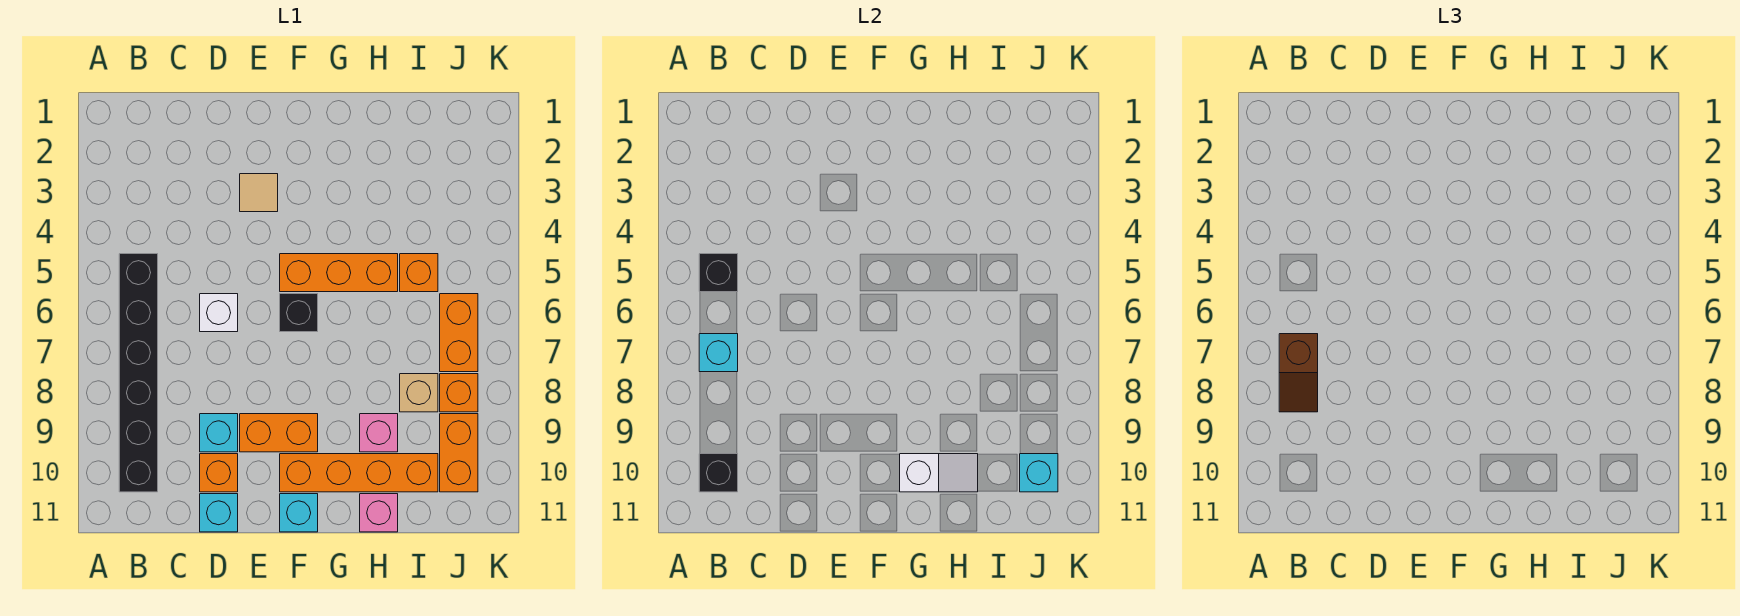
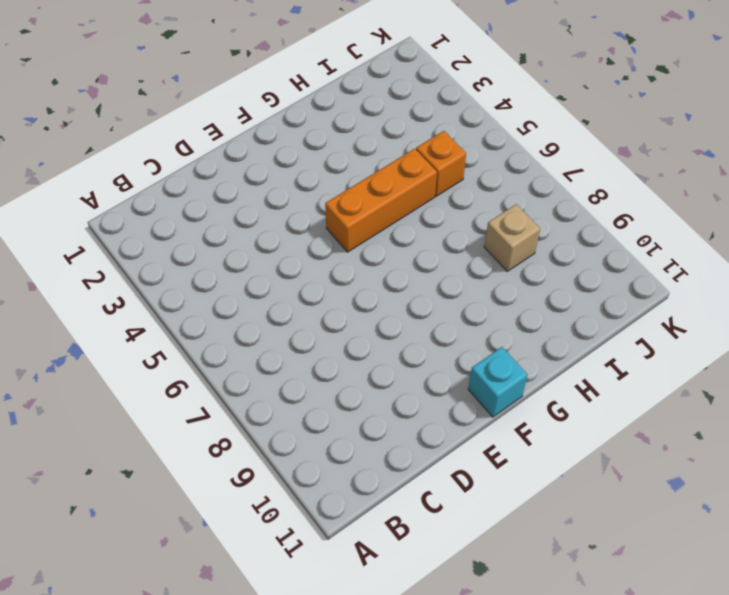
none -> black brick B5:B10 level 1
none -> white brick D6 level 1
none -> cyan brick D9 level 1

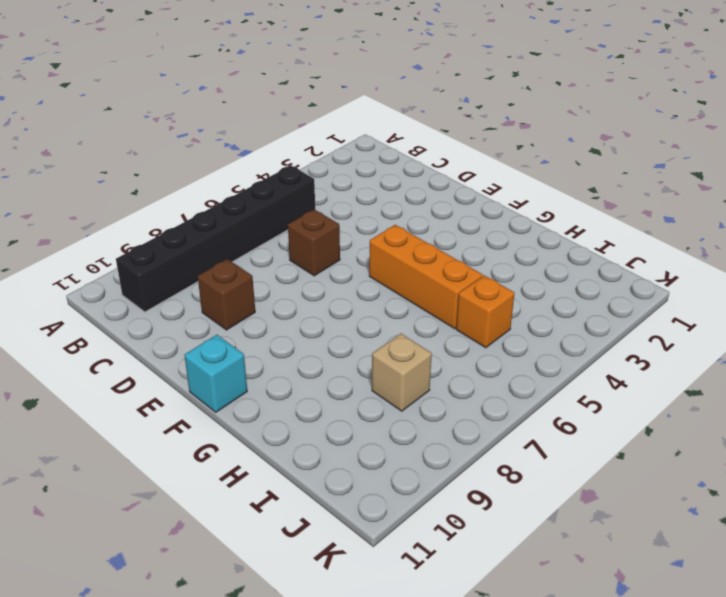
brown brick D6 level 1 -> white brick D6 level 1
brown brick D9 level 1 -> cyan brick D9 level 1
none -> orange brick D10 level 1
none -> cyan brick D11 level 1
none -> tan tile E3 level 1

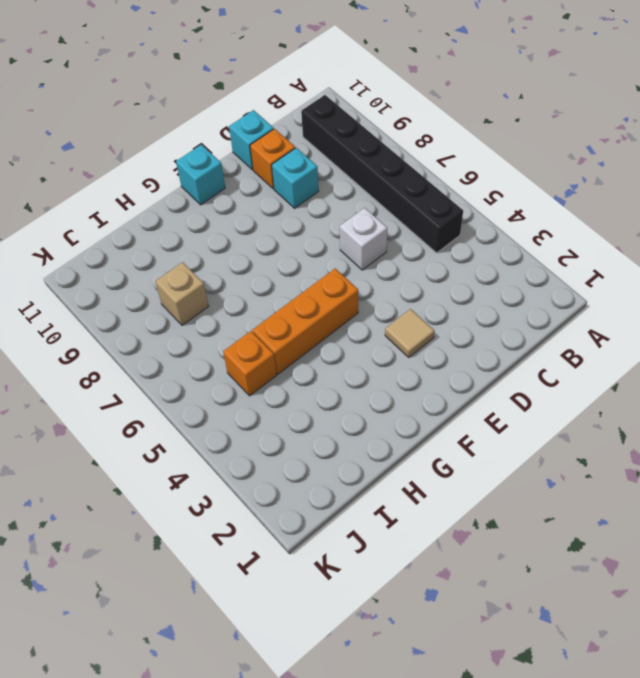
none -> orange brick E9:F9 level 1
none -> black brick F6 level 1
none -> orange brick F10:I10 level 1

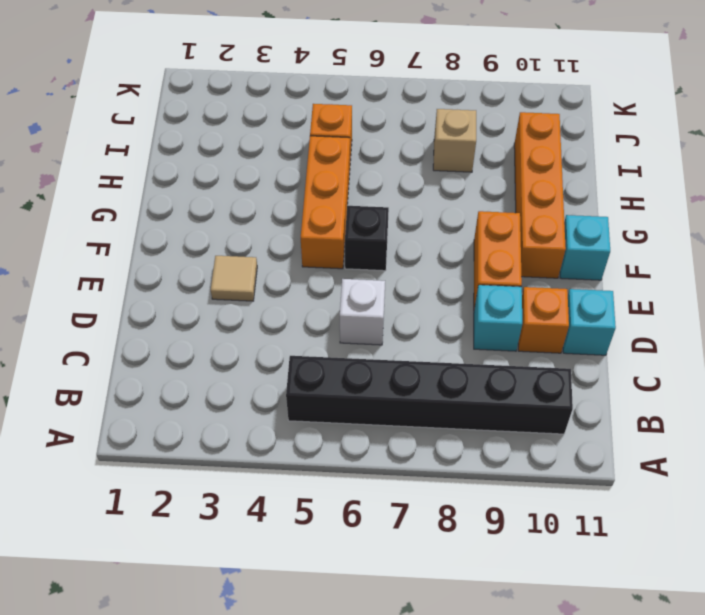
none -> pink brick H9 level 1
none -> pink brick H11 level 1
none -> orange brick J6:J7 level 1

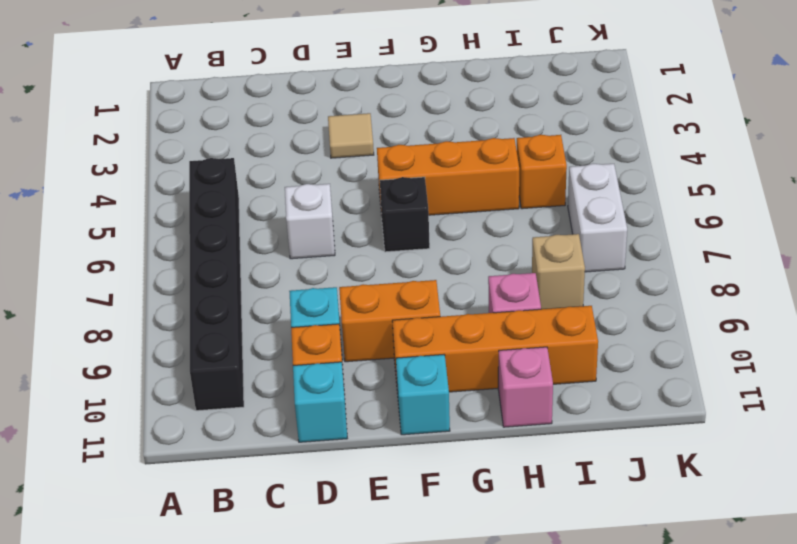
white brick J6:J7 level 1 -> orange brick J6:J7 level 1
none -> orange brick J8 level 1
none -> orange brick J9:J10 level 1
none -> black brick B5 level 2

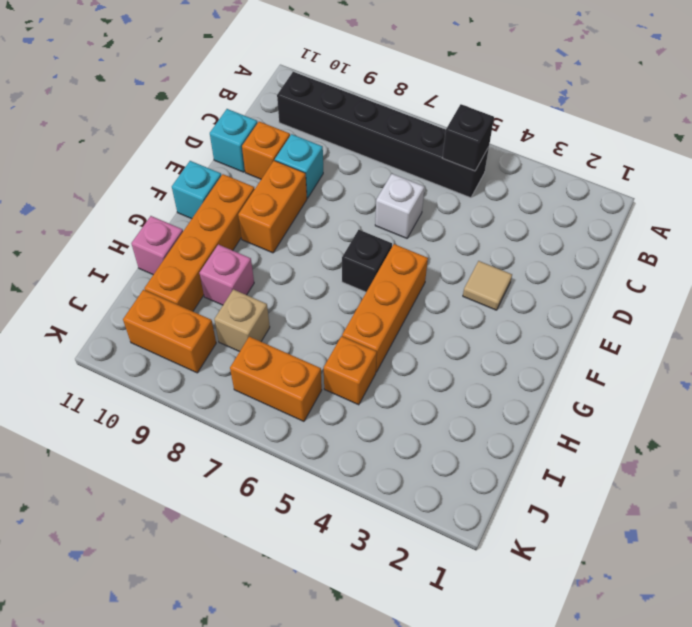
none -> orange brick J8 level 1
none -> cyan brick B7 level 2
none -> black brick B10 level 2

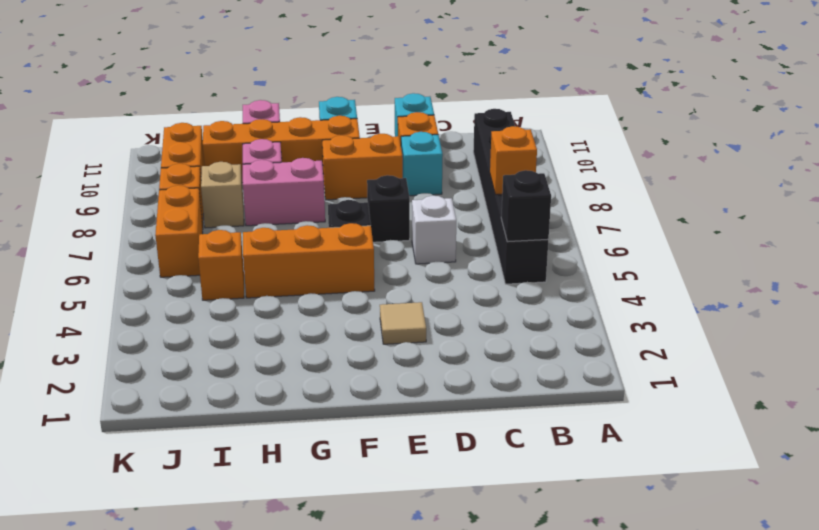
orange brick B7 level 2 -> cyan brick B7 level 2
black brick E7 level 1 -> black brick B10 level 2
pink brick G8:H8 level 1 -> none
none -> white slope G10:H10 level 2 top G
none -> cyan brick J10 level 2
none -> brown slope B7:B8 level 3 top 7

